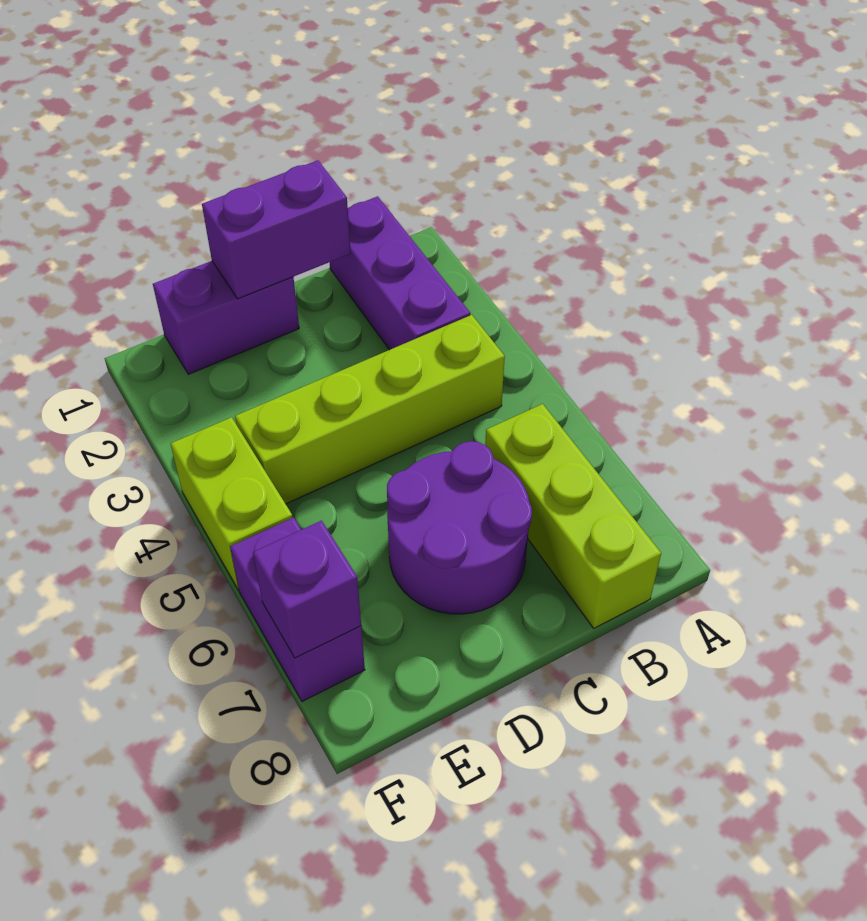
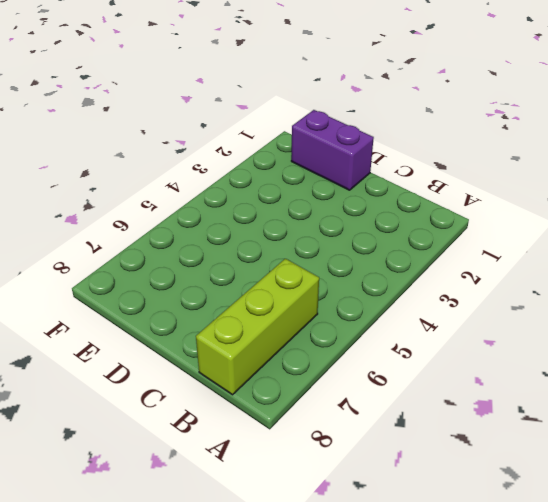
none -> purple brick B1:B3 level 1
none -> lime brick B4:E4 level 1

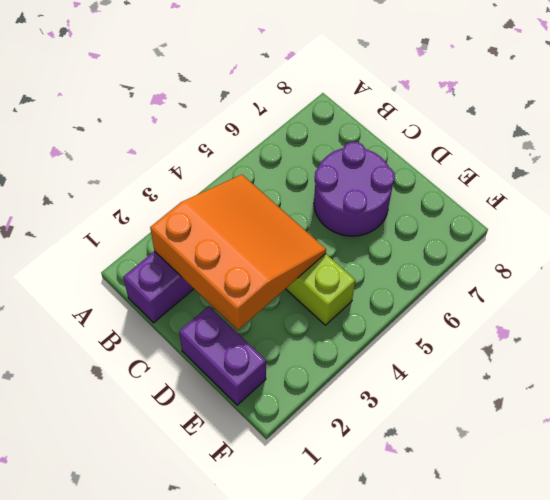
orange slope B2:D4 level 2 top 2 -> none
none -> lime brick B6:B8 level 1
none -> lime brick F4:F5 level 1

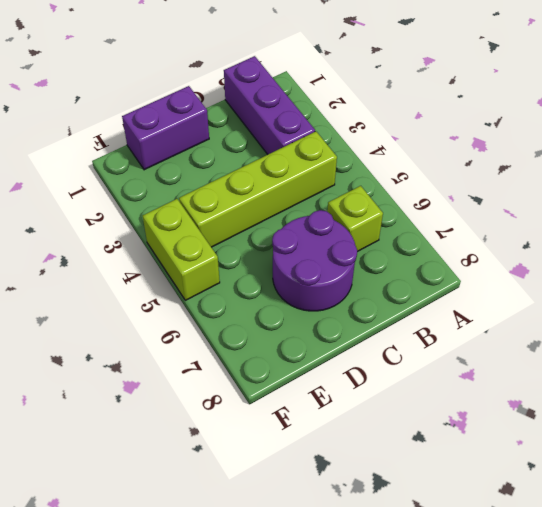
lime brick B6 level 1 -> lime brick B6:B8 level 1
none -> purple brick F6:F7 level 1
none -> purple brick C1:D1 level 2

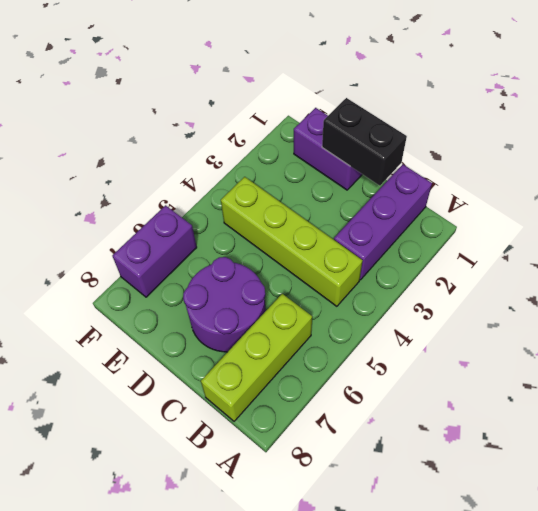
black brick C1:D1 level 2 -> purple brick C1:D1 level 2
none -> lime brick F4:F5 level 1
none -> purple brick F7 level 2

